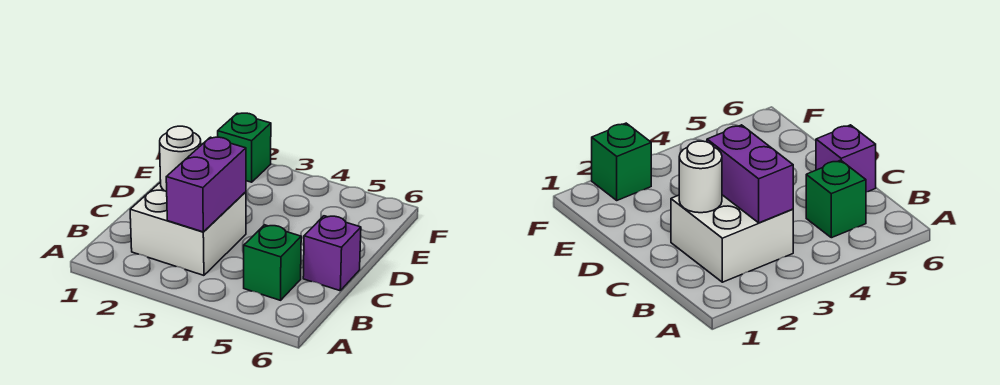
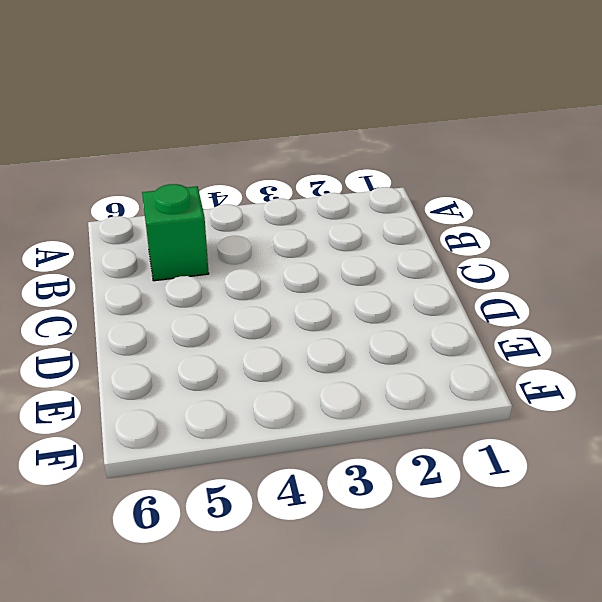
none -> white brick B2:C3 level 1
none -> purple brick C6 level 1

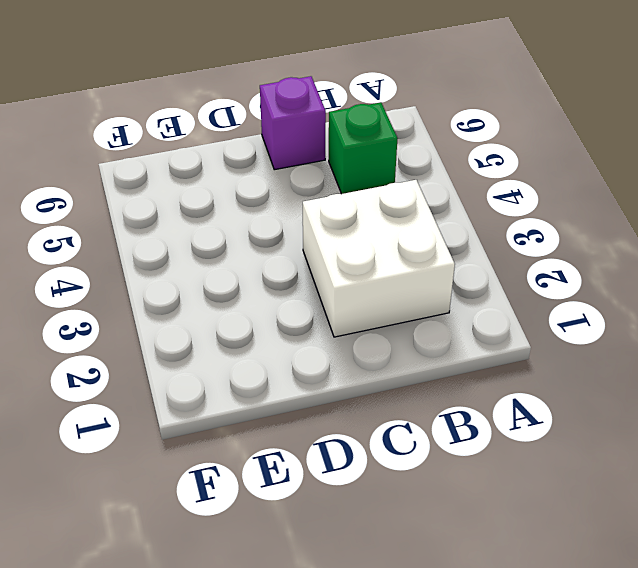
none -> green brick F2 level 1
none -> purple brick B3:C3 level 2

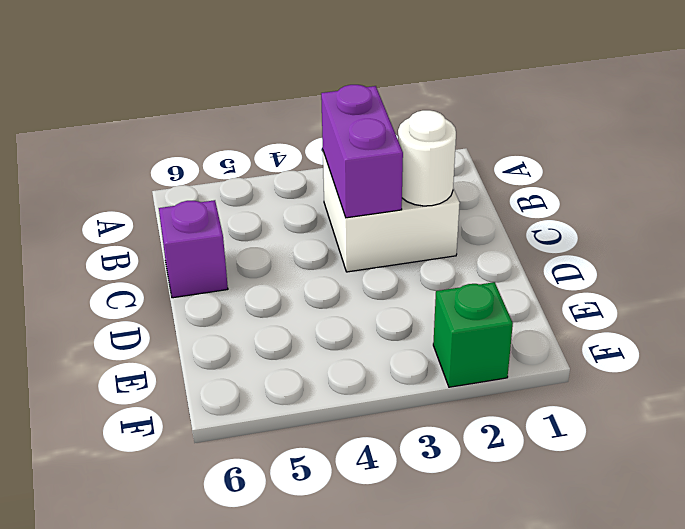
none -> green brick B5 level 1

